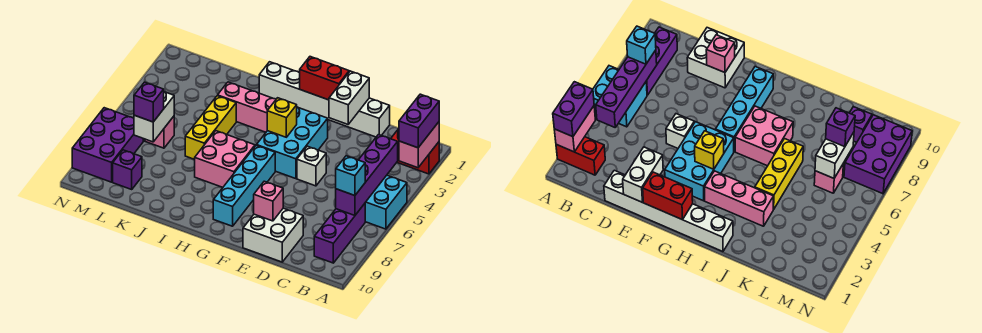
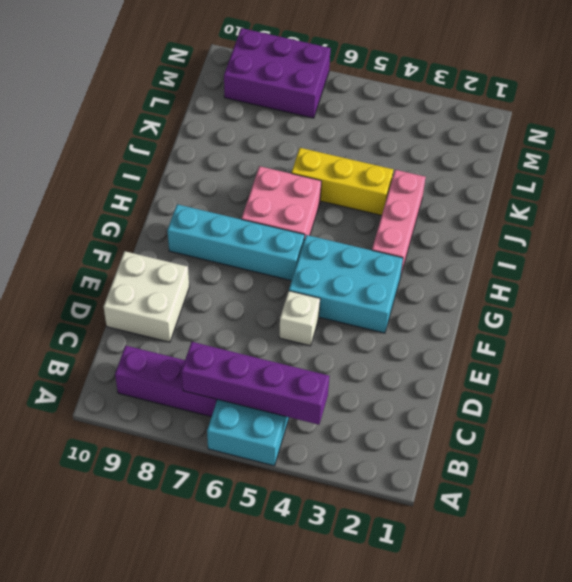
none -> red brick A2:B2 level 1
none -> white brick D1:I1 level 1
none -> pink brick L6 level 1

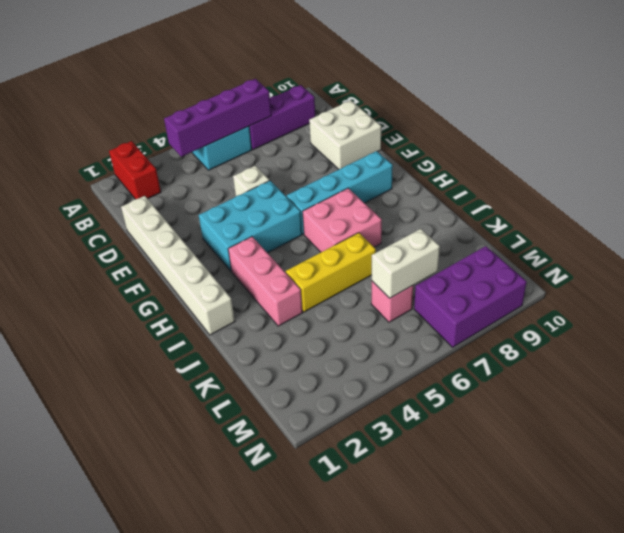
none -> purple brick L9 level 1
none -> pink brick A2:A3 level 2
none -> white brick E1:E2 level 2

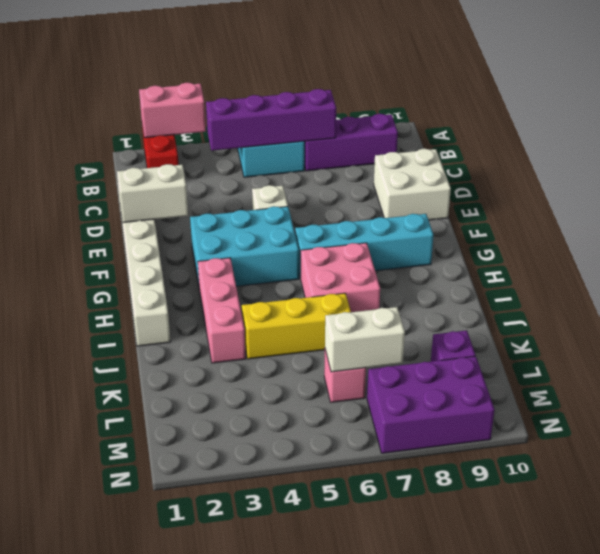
none -> pink brick E9 level 2
none -> red brick F1:G1 level 2
none -> yellow brick G4 level 2

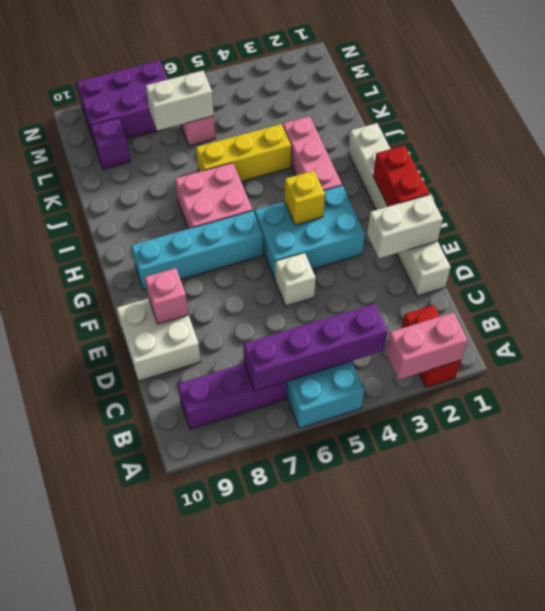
none -> purple brick A2:A3 level 3
none -> cyan brick B7 level 3
none -> purple brick L7 level 3

